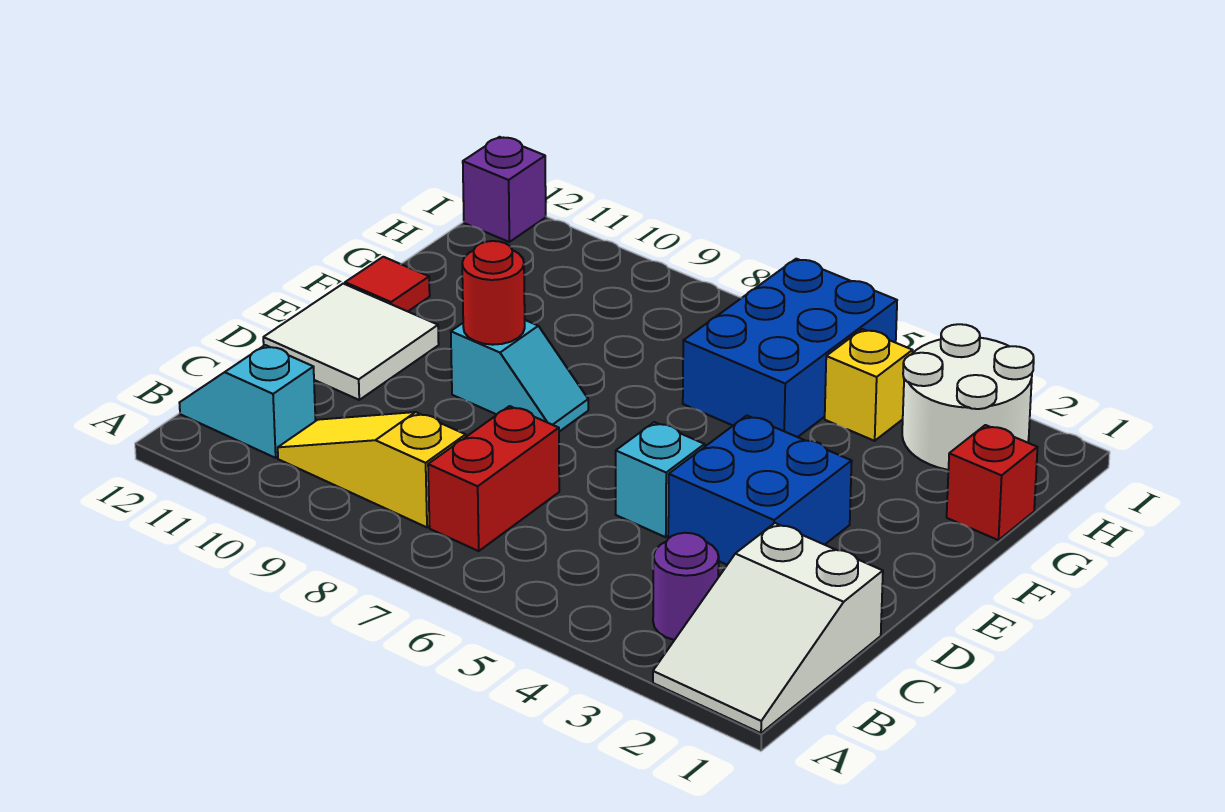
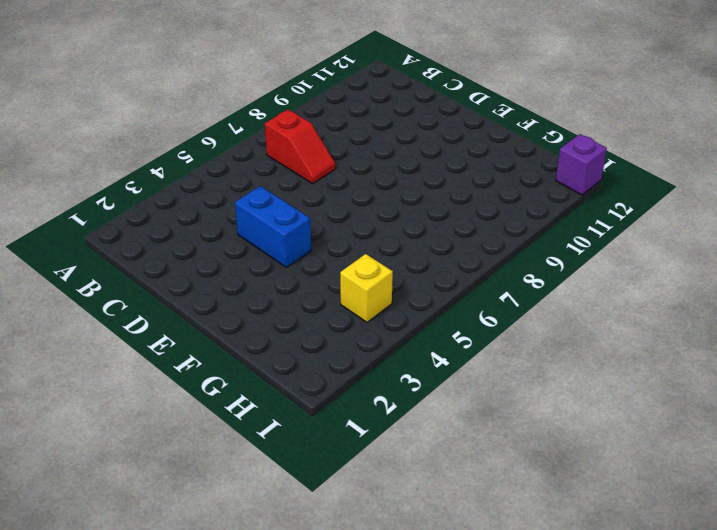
red slope B7:C7 level 1 top B -> red brick B7:C7 level 1
blue brick D4:E4 level 1 -> blue brick D3:E4 level 1
none -> white slope A1:C2 level 1 top C
none -> purple round brick B3 level 1
none -> yellow slope B8:B10 level 1 top 8

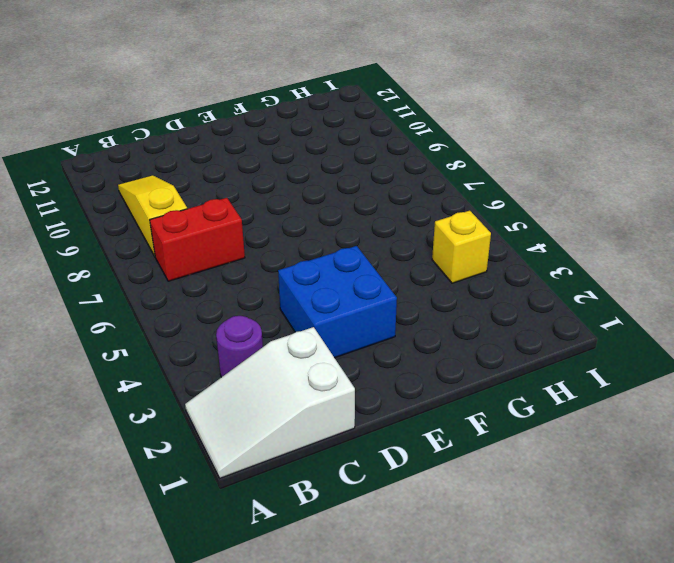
none -> cyan slope B11:B12 level 1 top 11
none -> cyan brick D5 level 1
none -> white tile D11:E12 level 1

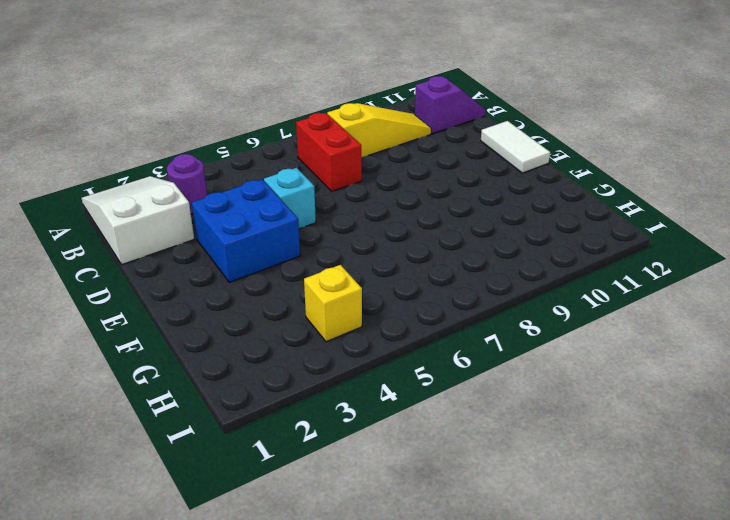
purple slope B11:B12 level 1 top 11 -> cyan slope B11:B12 level 1 top 11
white tile D12:E12 level 1 -> white tile D11:E12 level 1
none -> cyan slope E8:E9 level 1 top 9
none -> red tile F12 level 1
none -> red brick G1 level 1

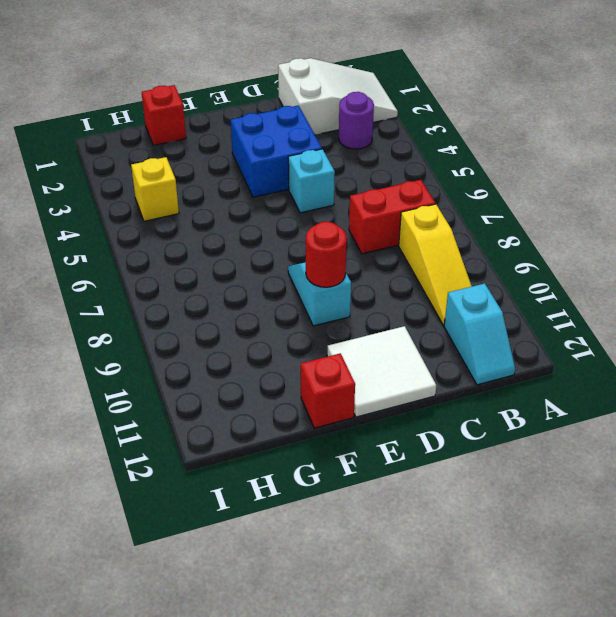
red brick F12 level 1 -> red tile F12 level 1
none -> blue brick G5:I6 level 1
none -> white round brick H2:I3 level 1
none -> purple brick I12 level 1

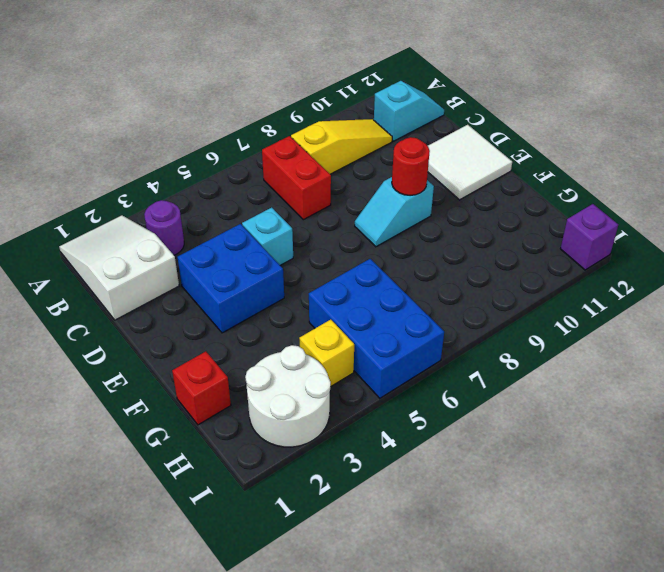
none -> red tile F12 level 1

